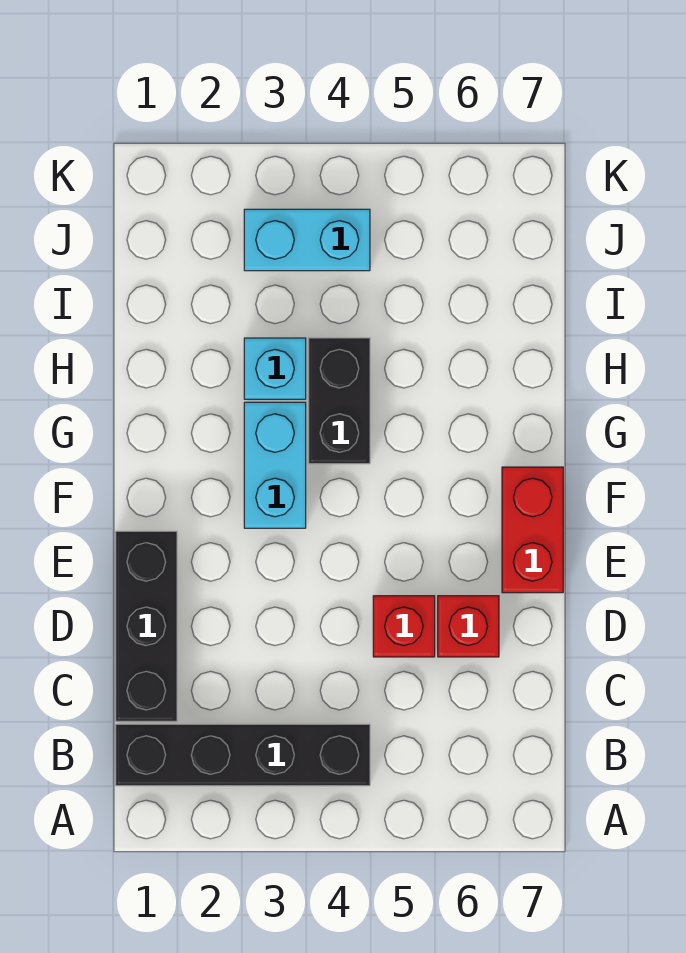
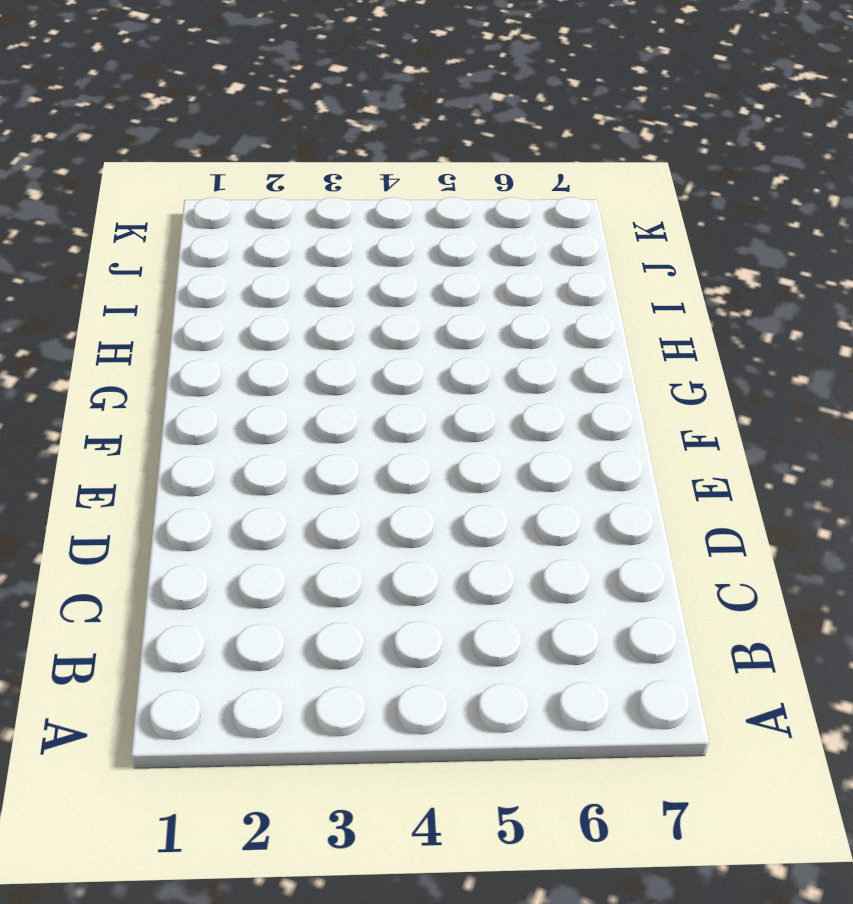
none -> black brick B1:B4 level 1
none -> black brick C1:E1 level 1

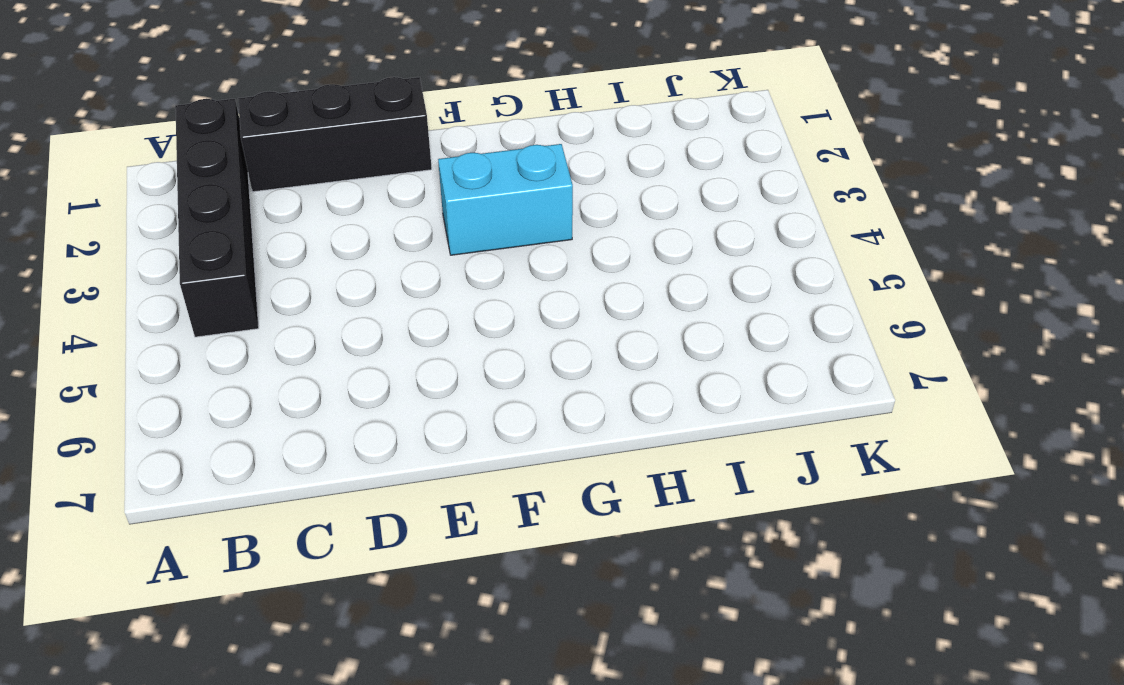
none -> red brick D5 level 1
none -> red brick D6 level 1

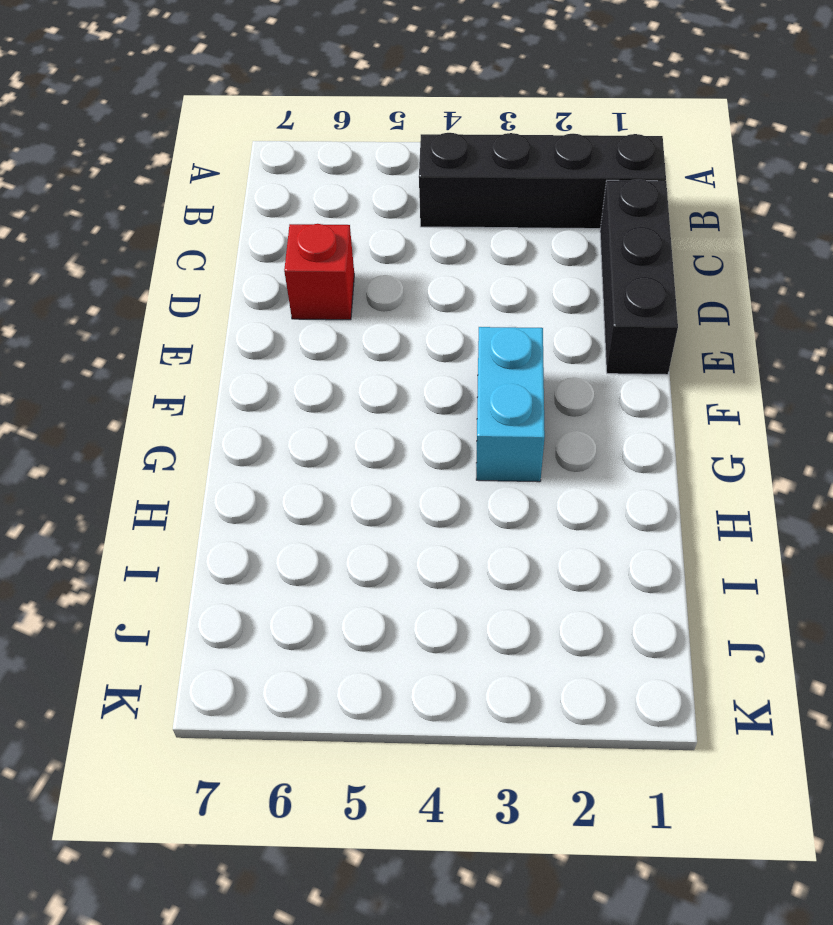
none -> red brick D5 level 1
none -> red brick E7:F7 level 1

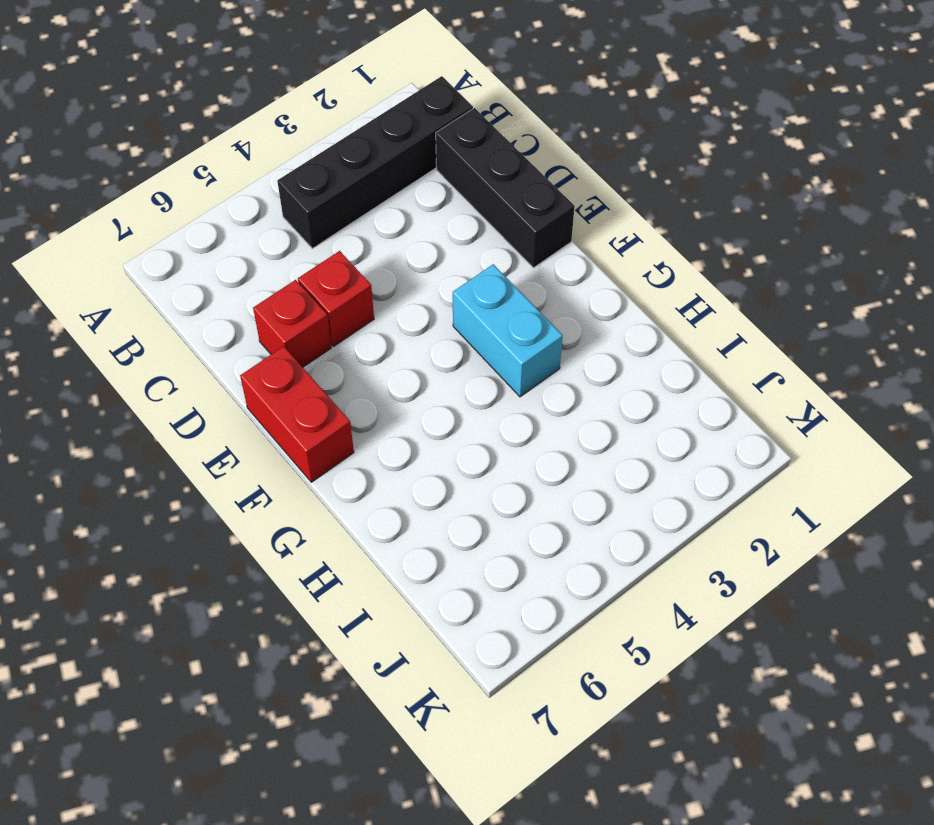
none -> black brick G4:H4 level 1
none -> cyan brick H3 level 1

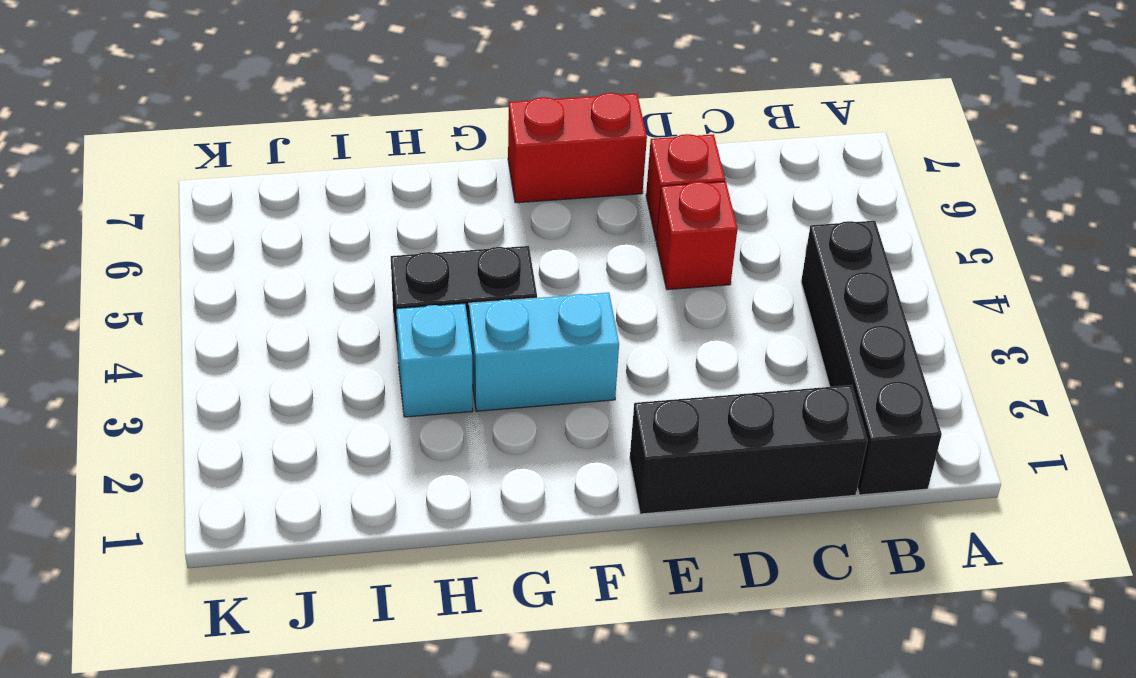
none -> cyan brick J3:J4 level 1

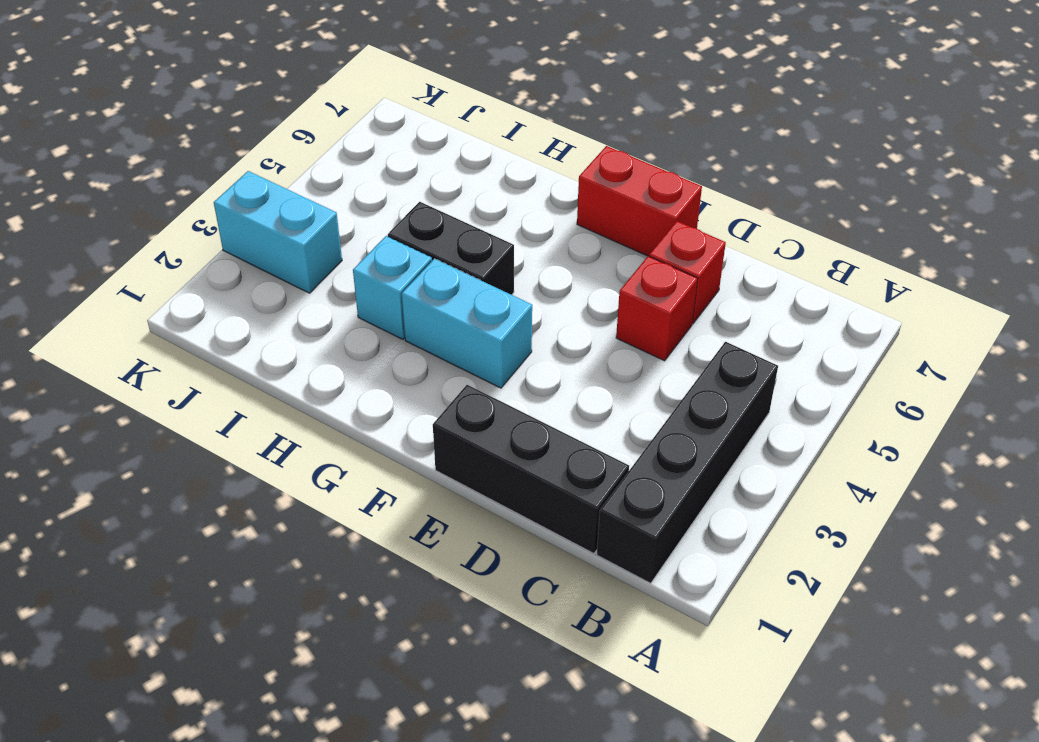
cyan brick J3:K3 level 1 -> cyan brick J3:J4 level 1

